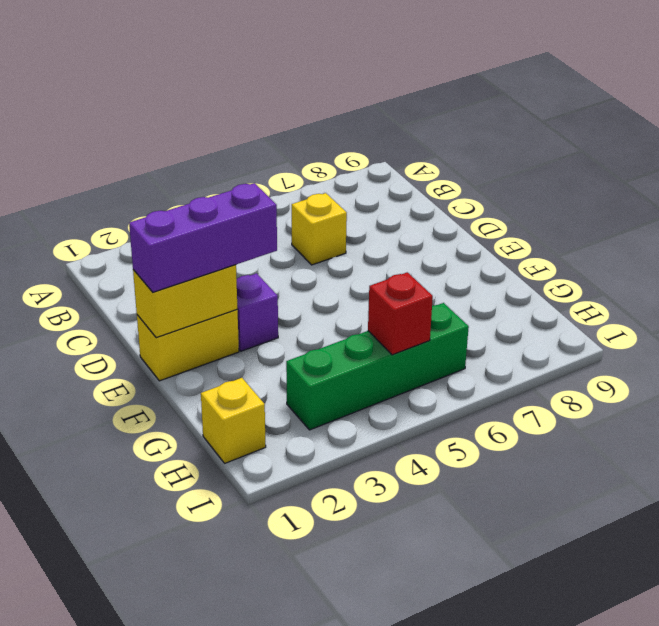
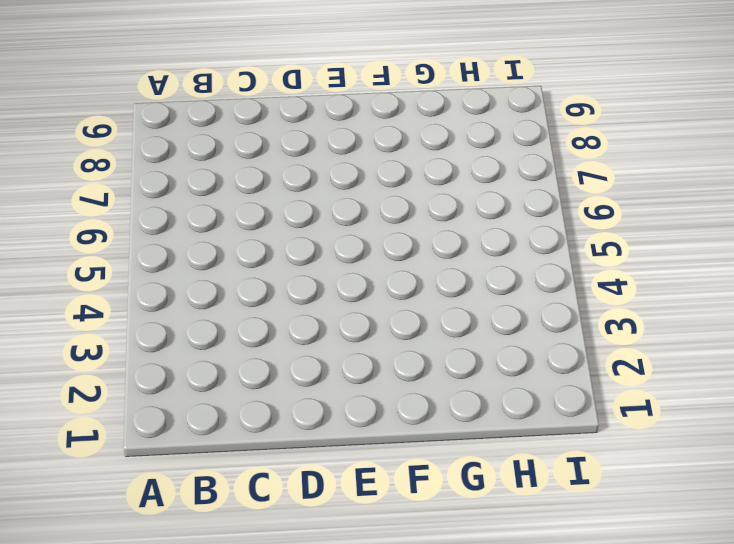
none -> yellow brick C6 level 1
none -> yellow brick E1:E2 level 1

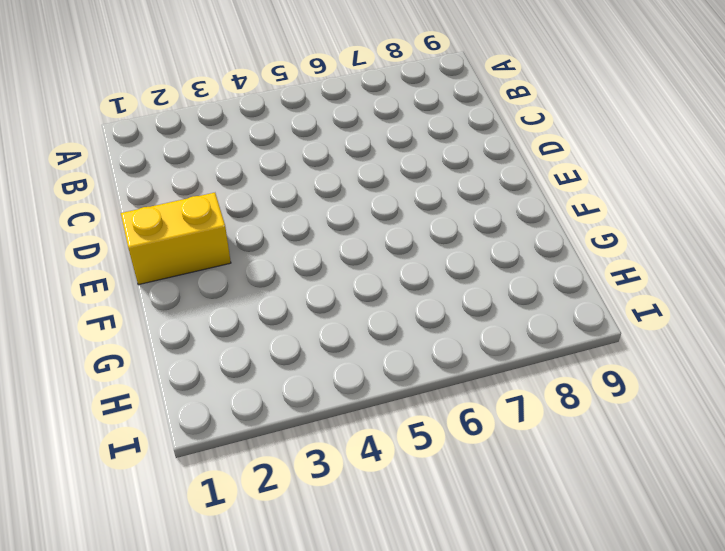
none -> yellow brick C6 level 1
none -> purple brick E3 level 1

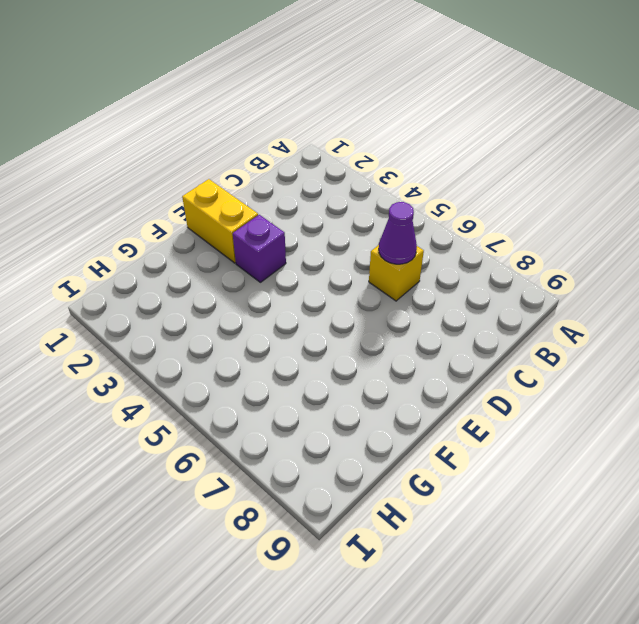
purple cone C6 level 2 -> none
none -> yellow brick H1 level 1
none -> green brick H3:H6 level 1

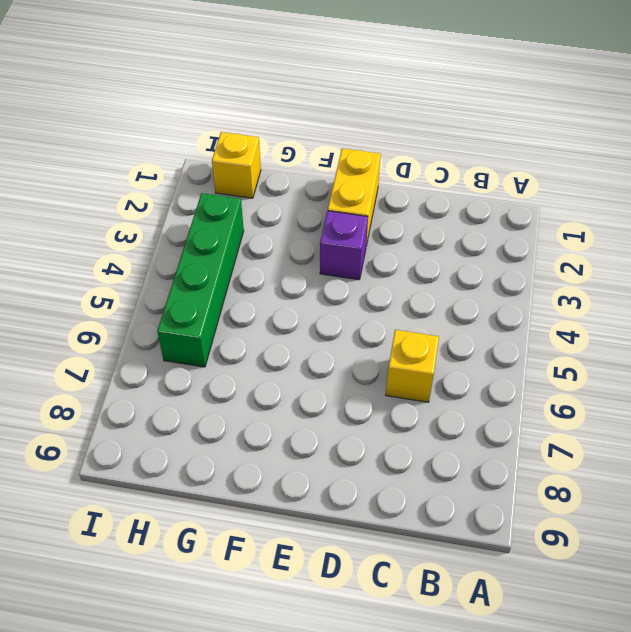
none -> yellow brick E1:E2 level 2
none -> red brick H5 level 2

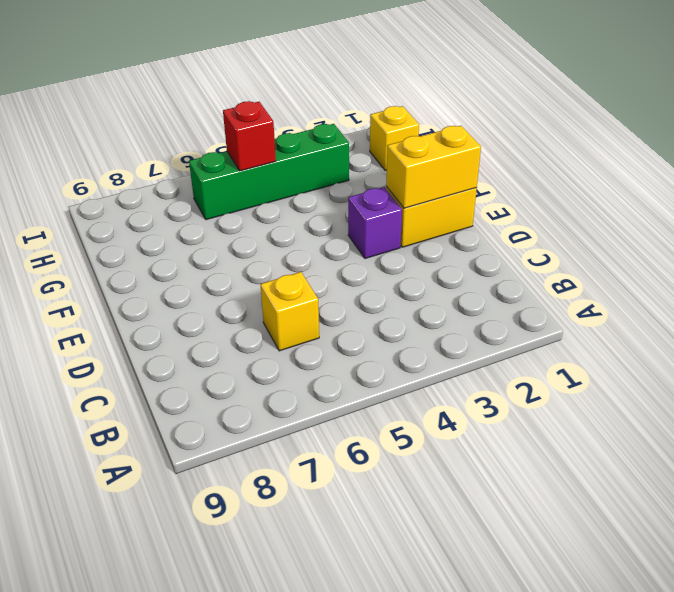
none -> purple brick E1:E3 level 3

